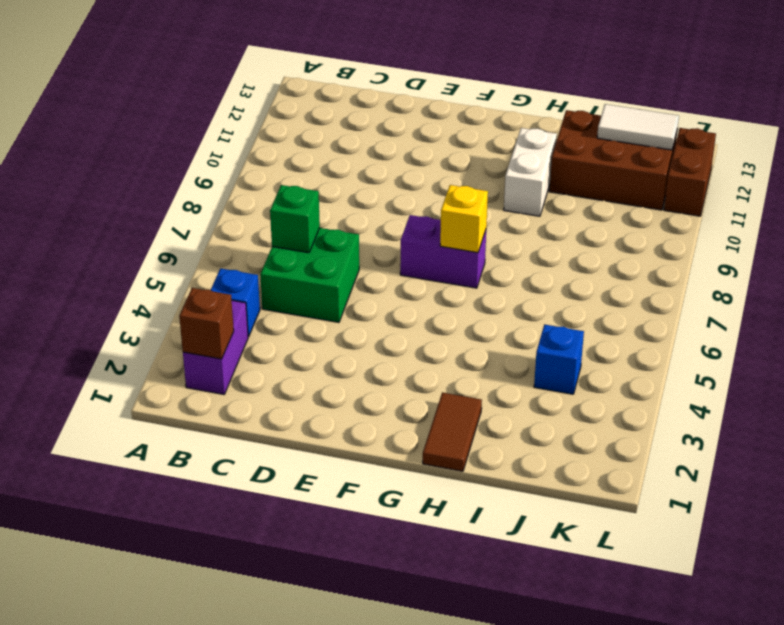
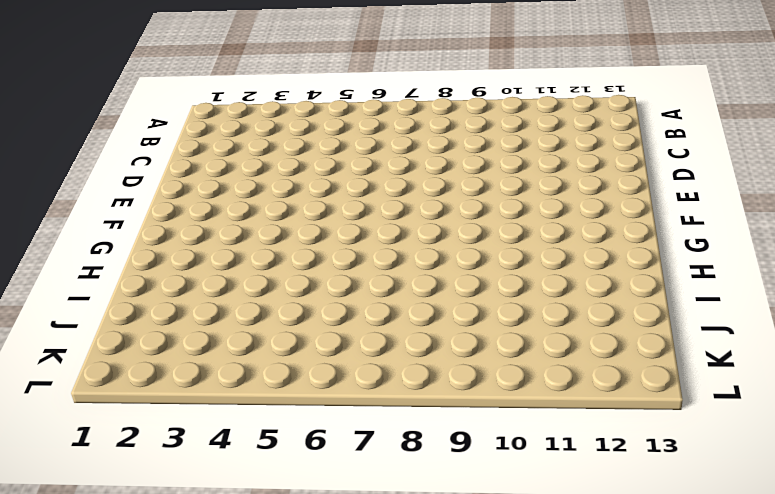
none -> purple brick B2:B3 level 1
none -> blue brick B4 level 1
none -> green brick C5:D6 level 1

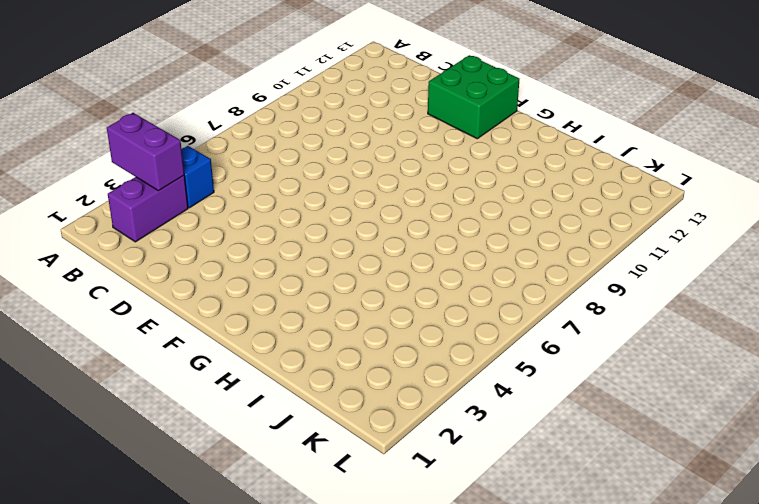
purple brick A3:B3 level 2 -> purple brick F7:G7 level 1
green brick E12:F13 level 1 -> green brick C5:D6 level 1
none -> brown tile H1:H2 level 1
none -> white brick H10:H11 level 1
none -> brown brick I11:K12 level 1

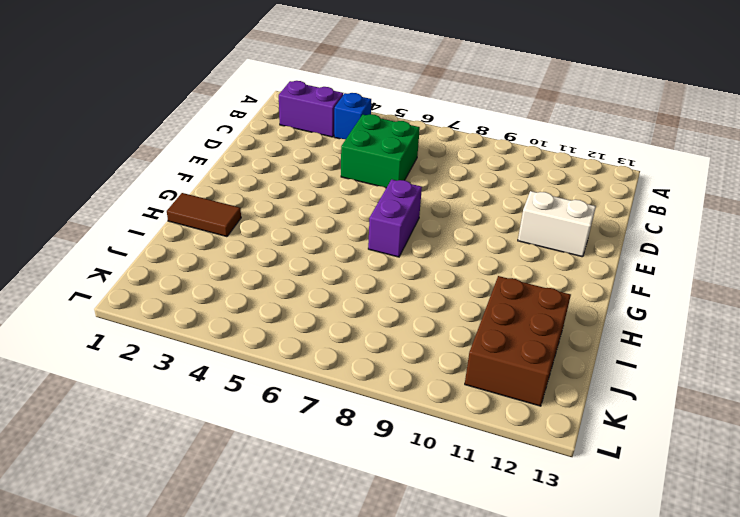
white brick E11:E12 level 1 -> white brick H10:H11 level 1
none -> blue brick J4 level 1
none -> brown brick L11:L12 level 1
none -> brown brick B2 level 2

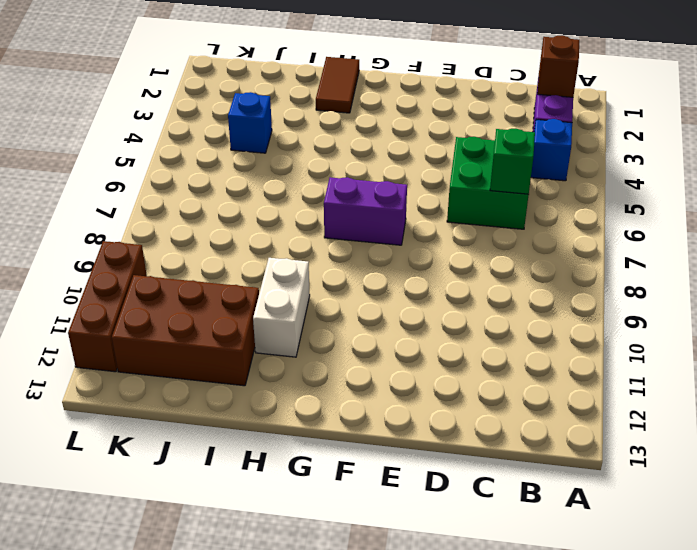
brown brick L10:L12 level 1 -> brown brick L11:L12 level 1
none -> yellow brick G7 level 2
none -> white tile J12:K12 level 2

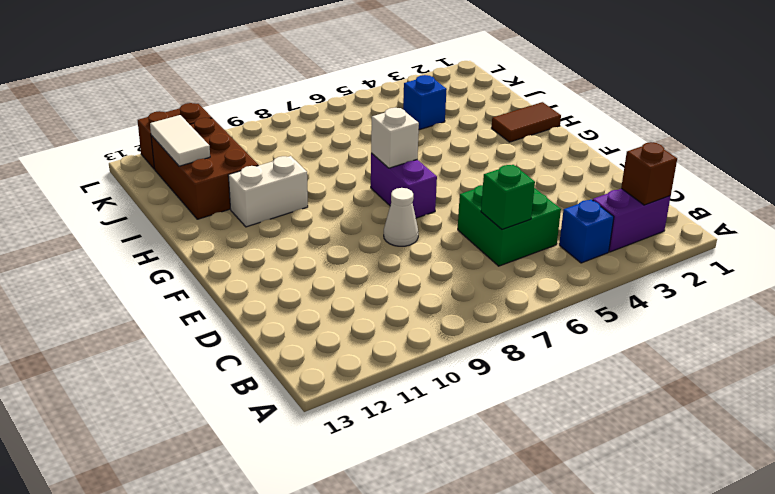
white cone E8 level 1 -> none
white brick G7 level 2 -> yellow brick G7 level 2

